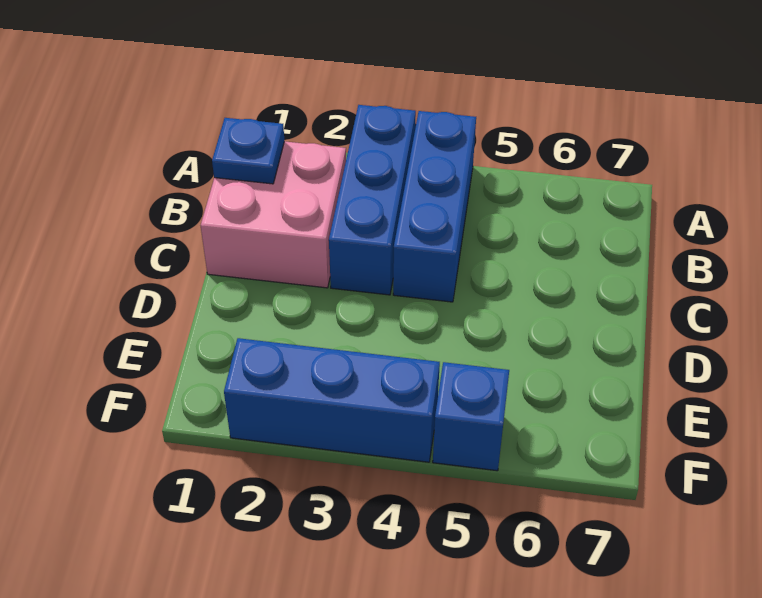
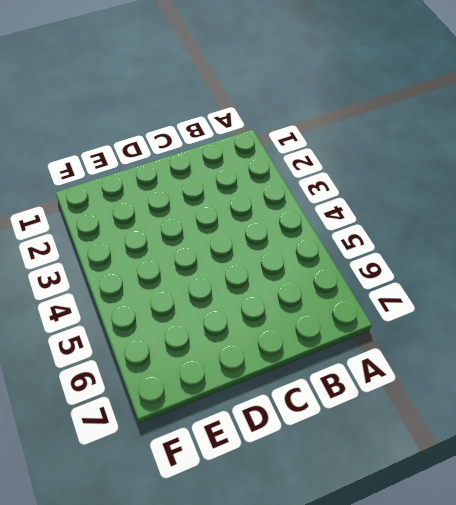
none -> blue brick A3:C3 level 1
none -> blue brick A4:C4 level 1

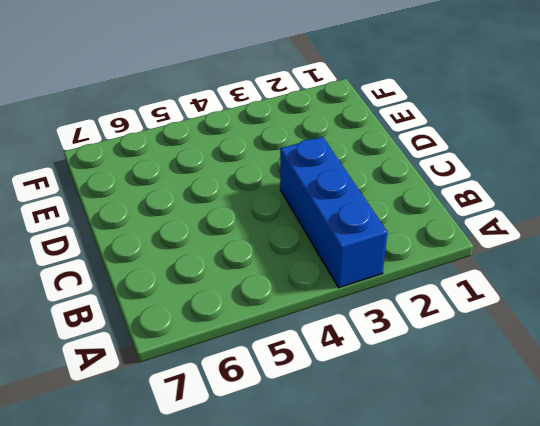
none -> blue brick A4:C4 level 1
none -> pink brick B1:C2 level 1

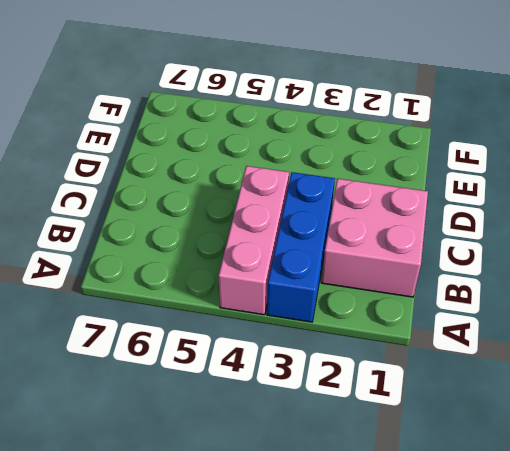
pink brick A4:C4 level 1 -> blue brick A4:C4 level 1
none -> blue brick F2:F4 level 1
none -> blue brick F5 level 1

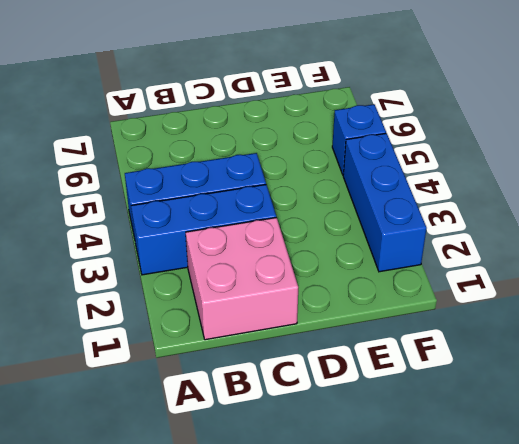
none -> blue plate B1 level 2

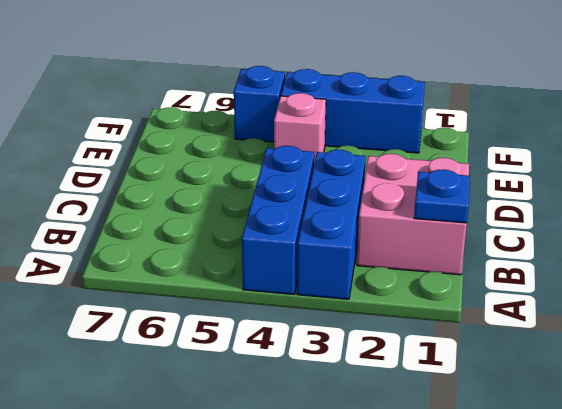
pink brick E4 level 1 -> none

